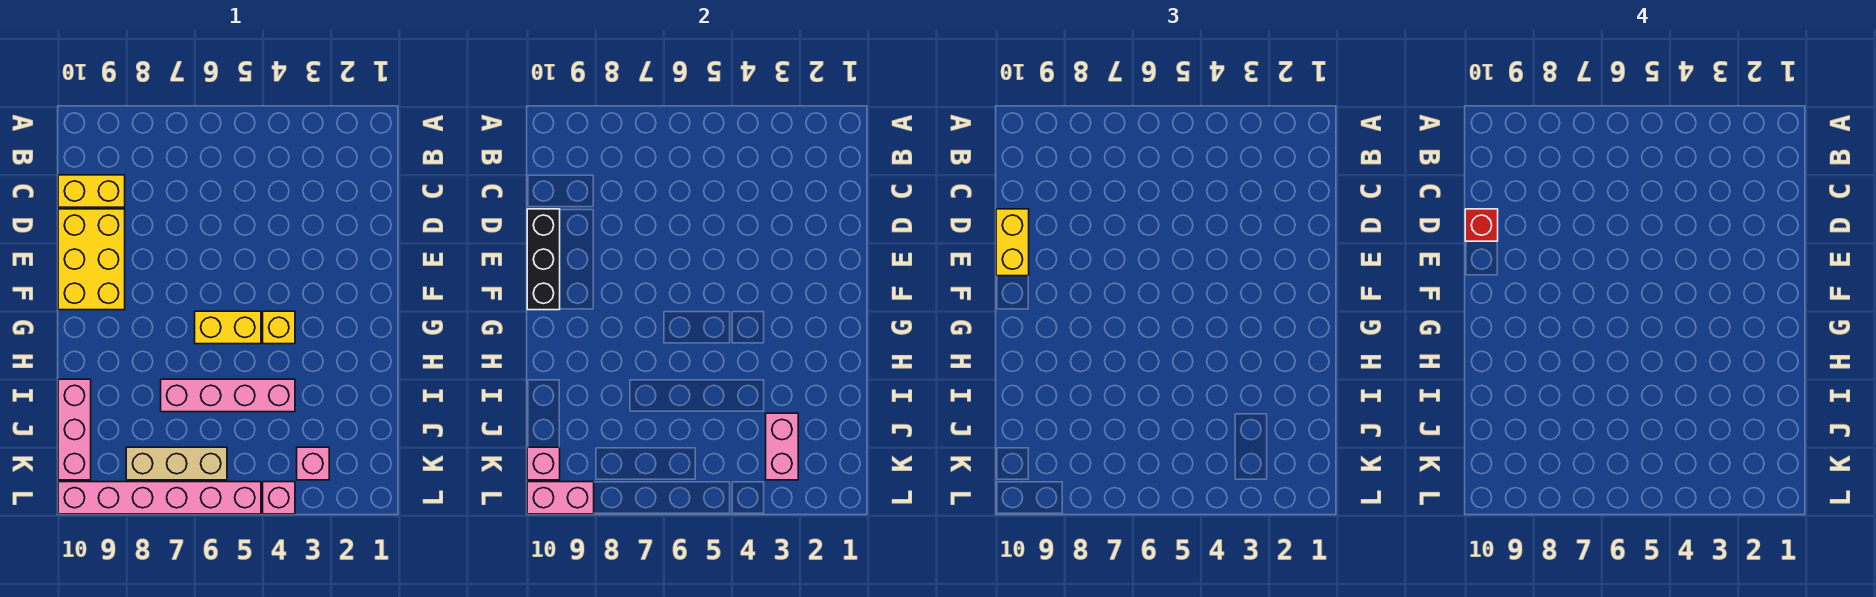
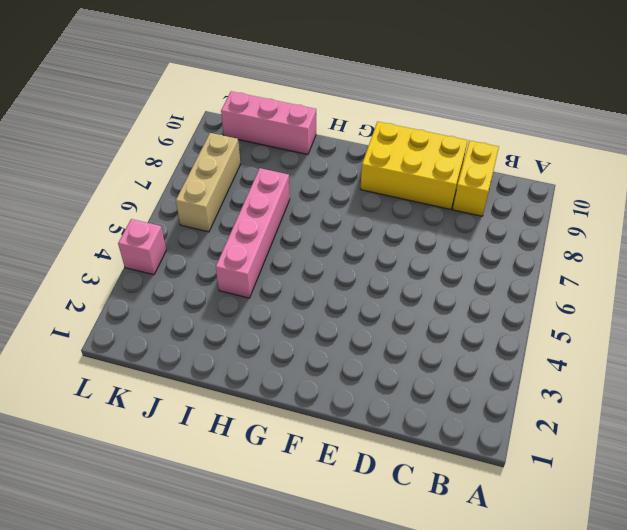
none -> yellow brick G4 level 1
none -> yellow brick G5:G6 level 1
none -> pink brick K3 level 1

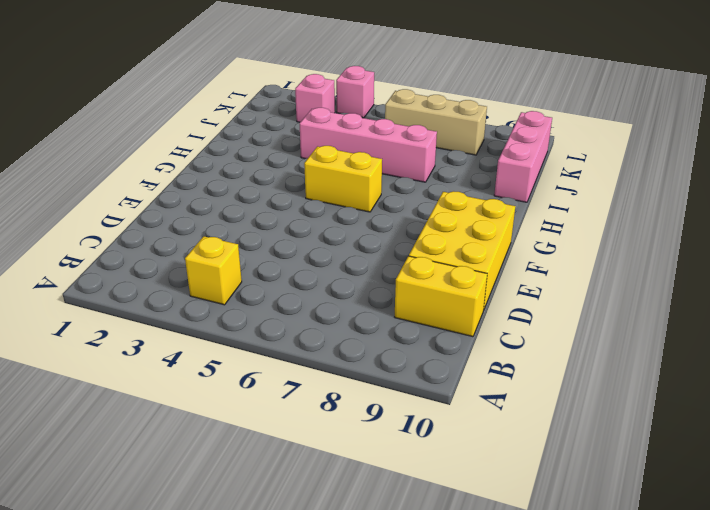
yellow brick B4 level 1 -> yellow brick G4 level 1
none -> pink brick L5:L10 level 1
none -> black brick D10:F10 level 2
none -> pink brick J3:K3 level 2

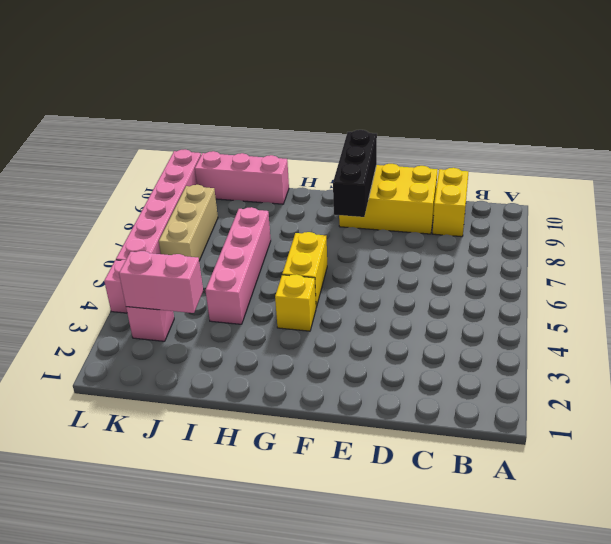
black brick F8:F10 level 2 -> black brick D10:F10 level 2
none -> pink brick K10 level 2
none -> pink brick L9:L10 level 2
none -> yellow brick D10:E10 level 3

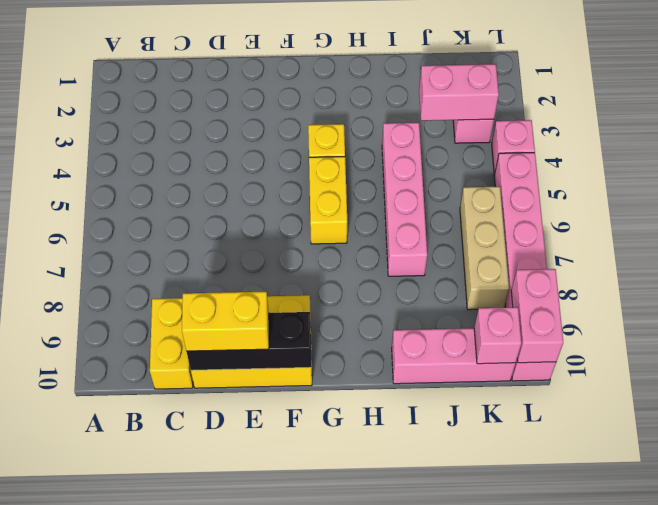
none -> red brick D10 level 4

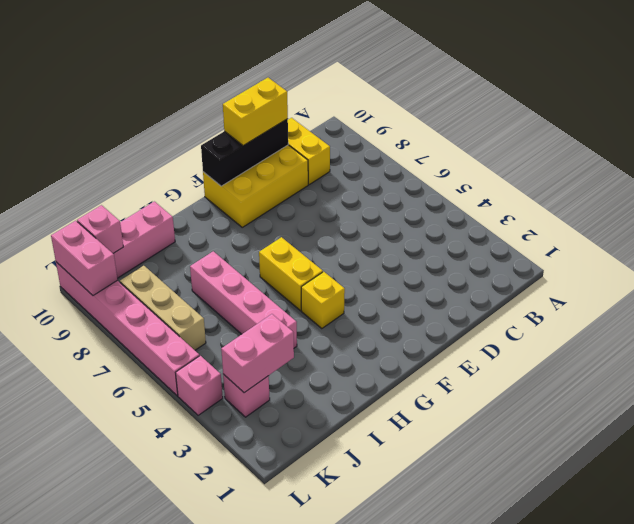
none -> red brick D10 level 4

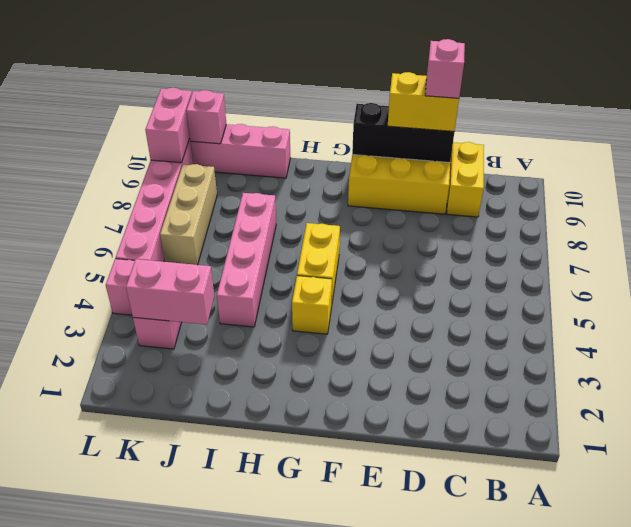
pink brick D10 level 4 -> red brick D10 level 4

